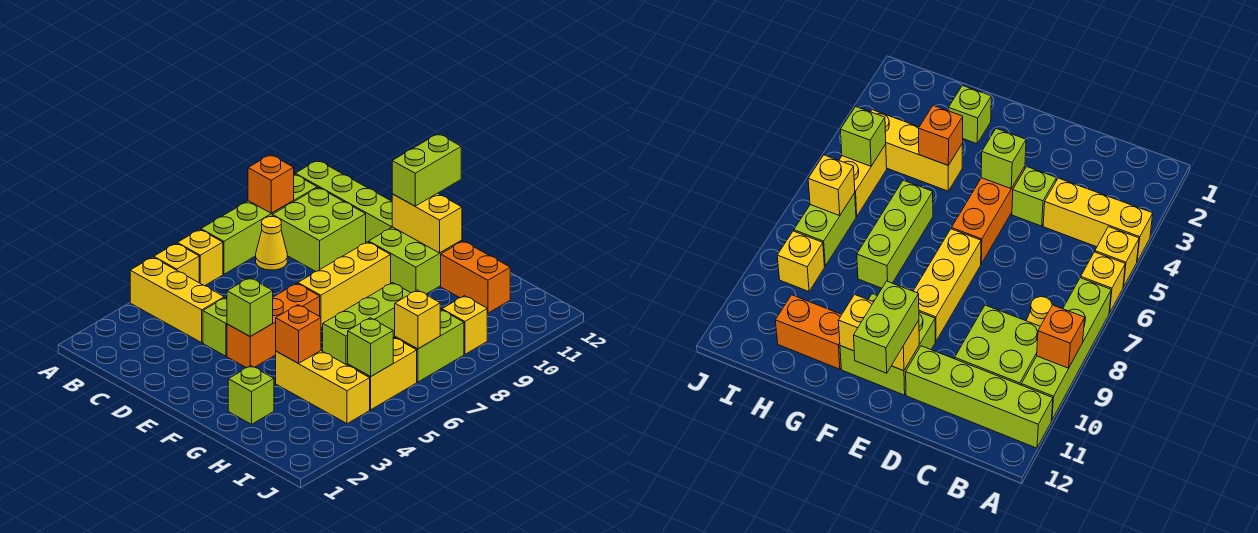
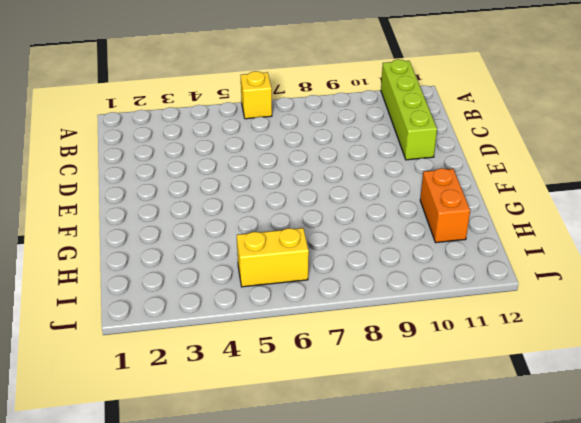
none -> yellow brick A4:C4 level 1
none -> yellow brick A5 level 1
none -> lime brick A7:A10 level 1

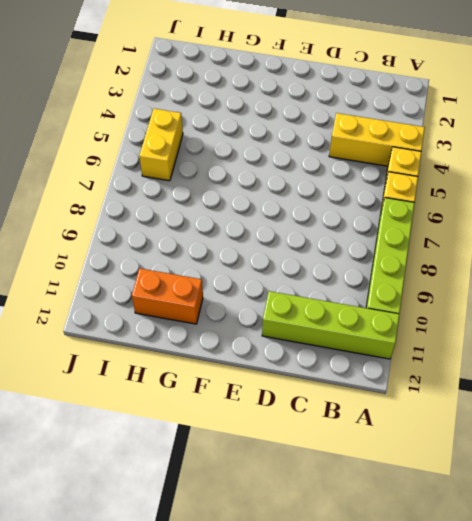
none -> yellow cone B8 level 1
none -> lime brick B9:C10 level 1
none -> lime brick D4 level 1

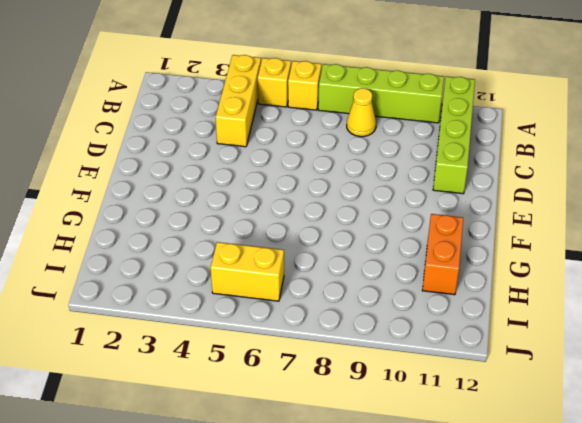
none -> lime brick B9:C10 level 1
none -> lime brick D4 level 1
none -> orange brick E4:E6 level 1

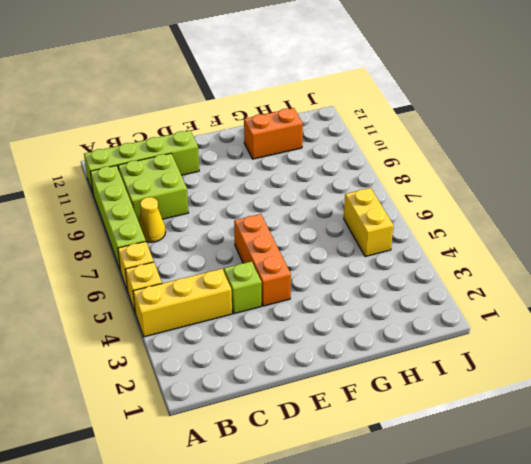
none -> yellow brick E7:E9 level 1
none -> lime brick E10:F11 level 1
none -> lime brick G2 level 1

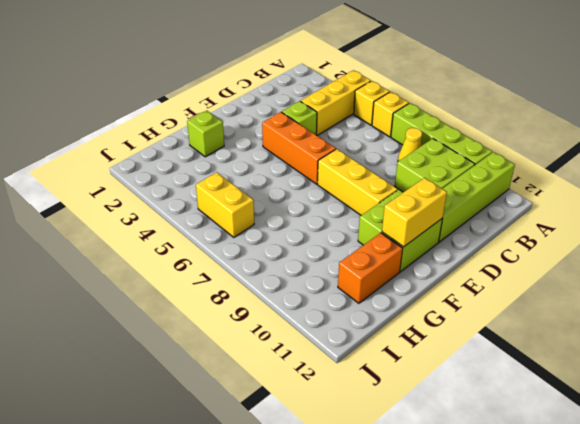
none -> yellow brick G4:I4 level 1
none -> lime brick G6:G8 level 1
none -> lime brick I7:I8 level 1

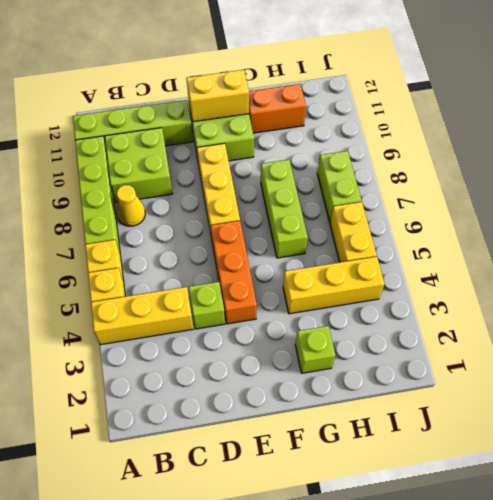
none -> yellow brick I9 level 1
none -> orange brick A9 level 2
none -> lime brick E4 level 2

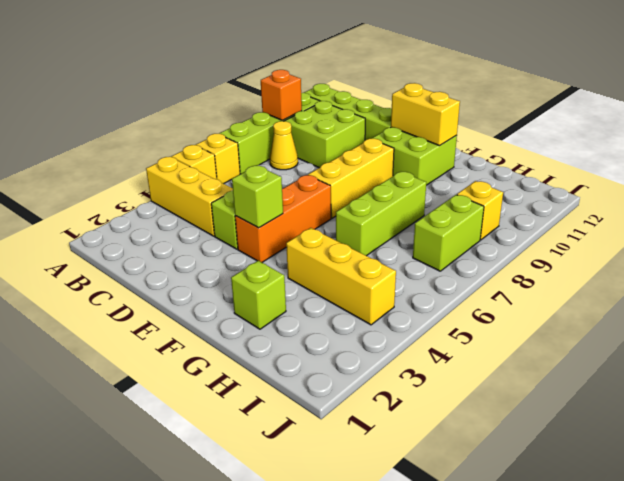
none -> orange brick G11:H11 level 1
none -> yellow brick I5:I6 level 1
none -> orange brick G4 level 2

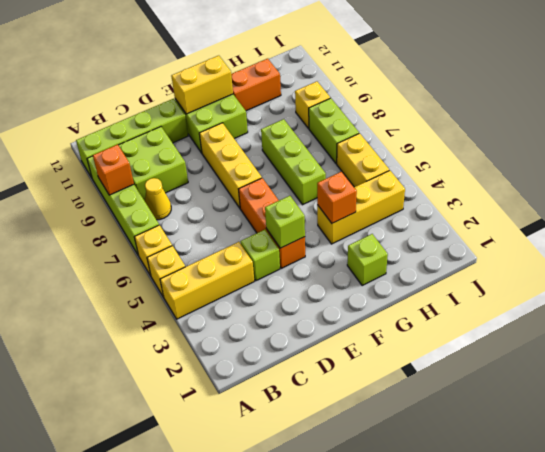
none -> lime brick I5 level 2
none -> yellow brick I7 level 2
none -> lime brick E11:E12 level 3

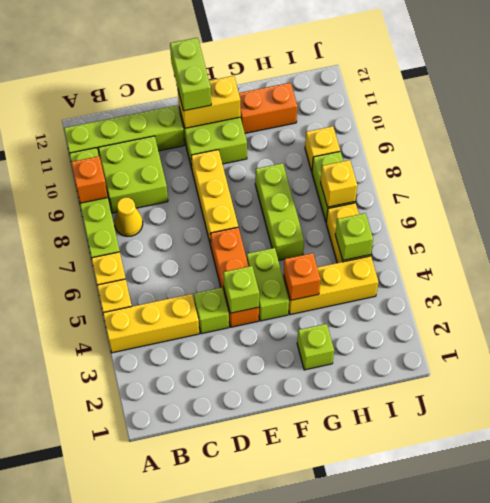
lime brick F4:F5 level 1 -> none

